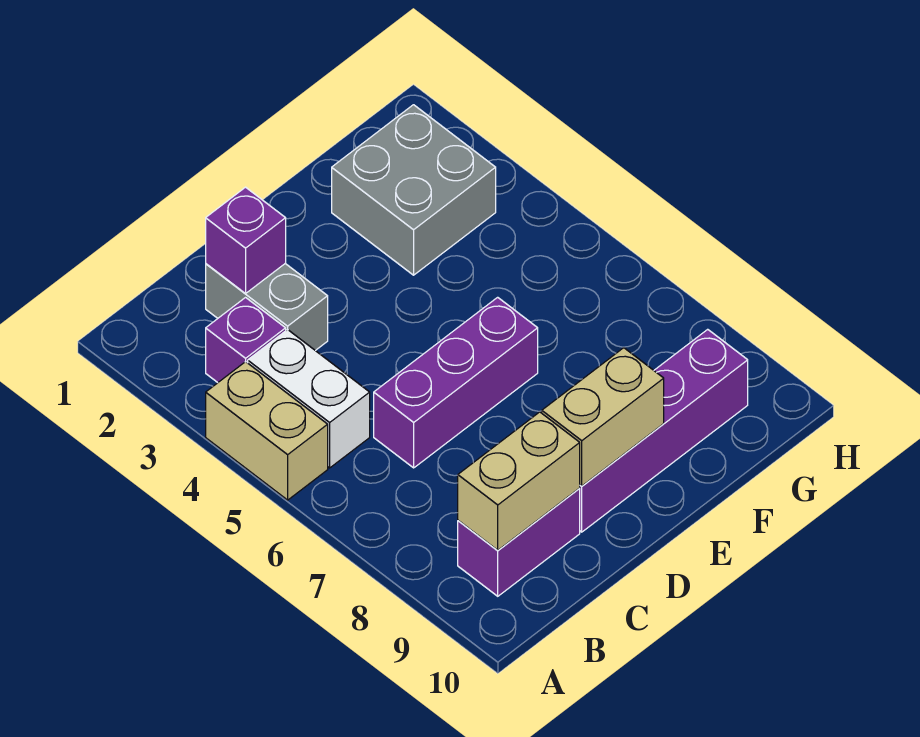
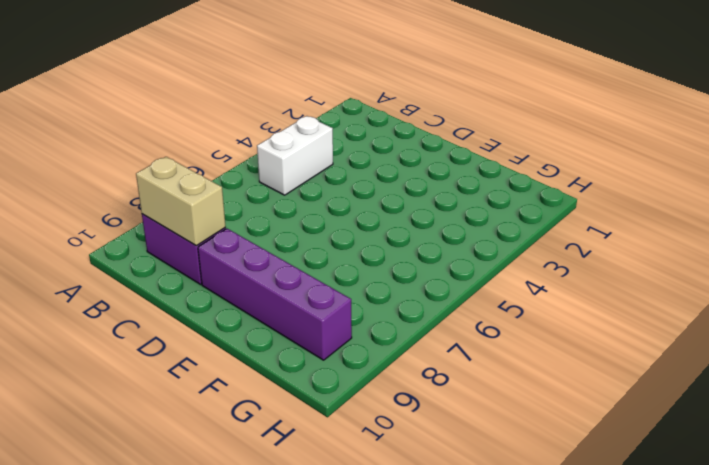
none -> tan brick A4:A5 level 1
none -> purple brick B3 level 1

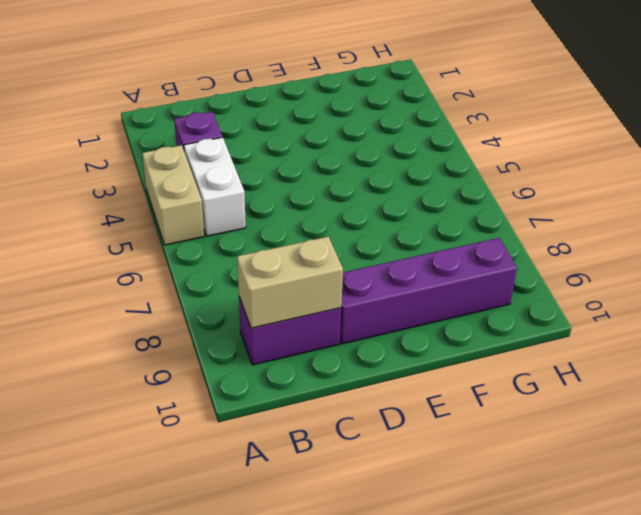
none -> grey brick C2:C3 level 1
none -> purple brick C6:E6 level 1

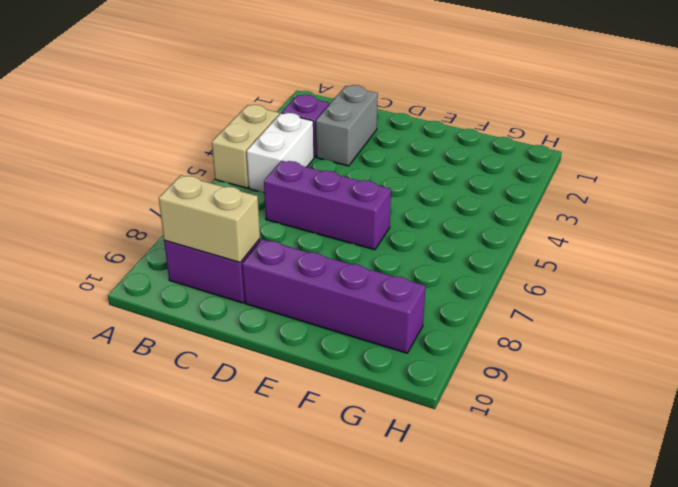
none -> grey brick F2:G3 level 1
none -> purple brick C2 level 2

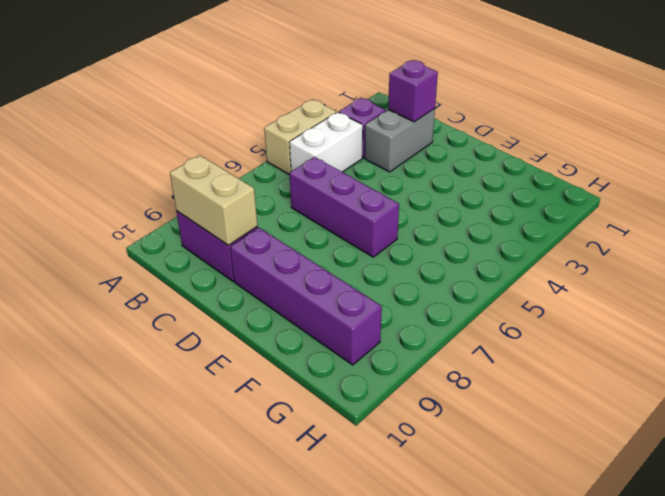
none -> grey brick F2:G3 level 1
none -> tan brick D9:E9 level 2

